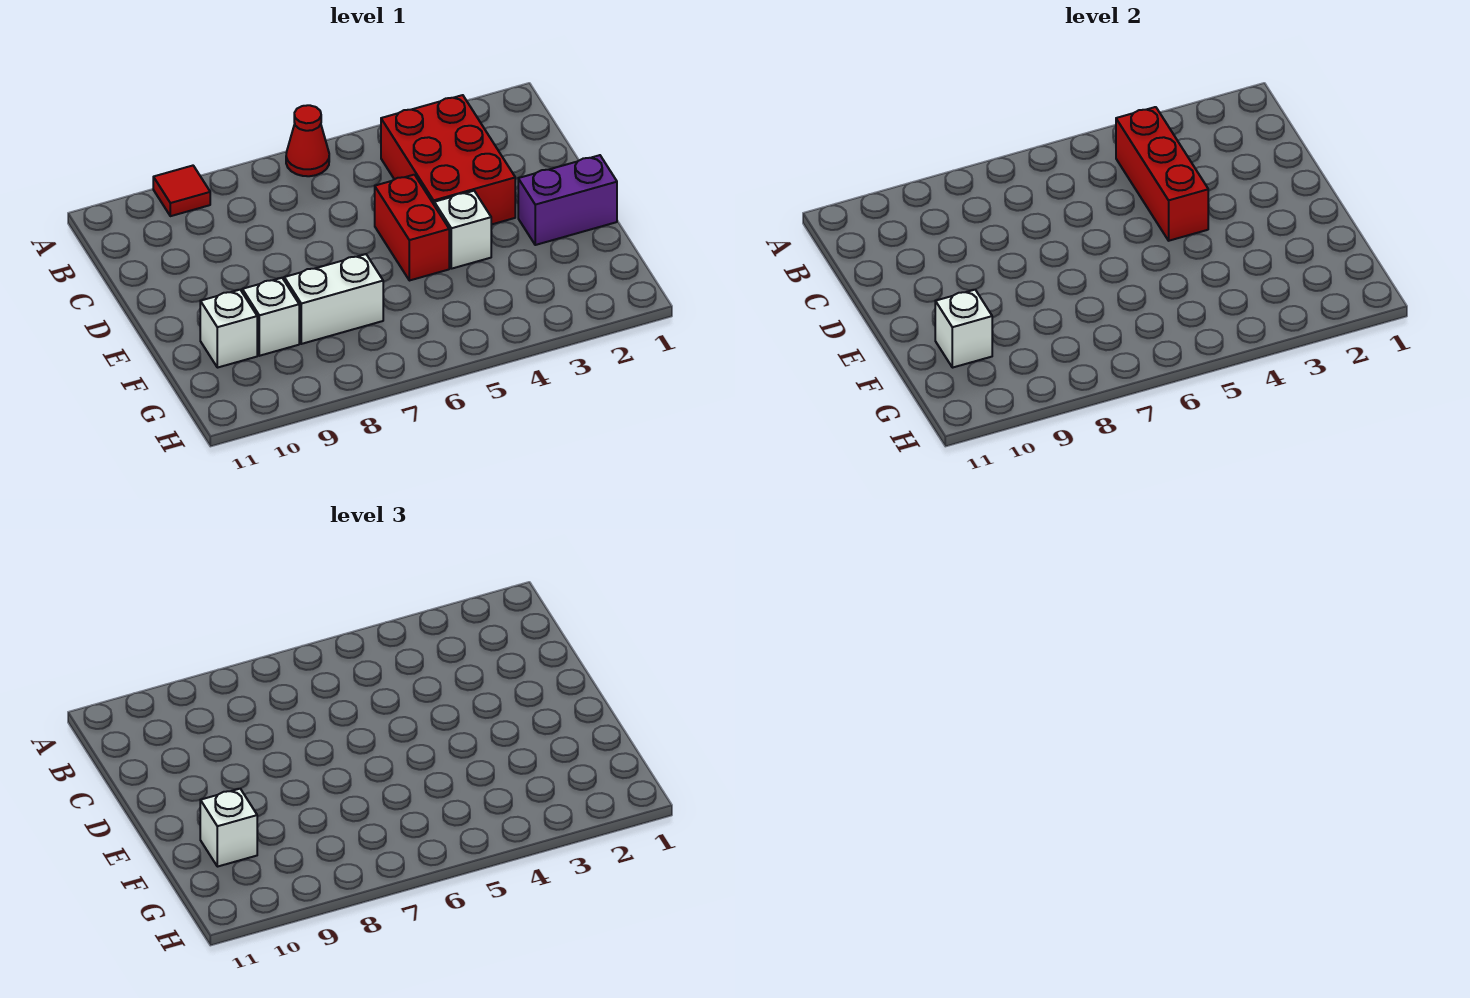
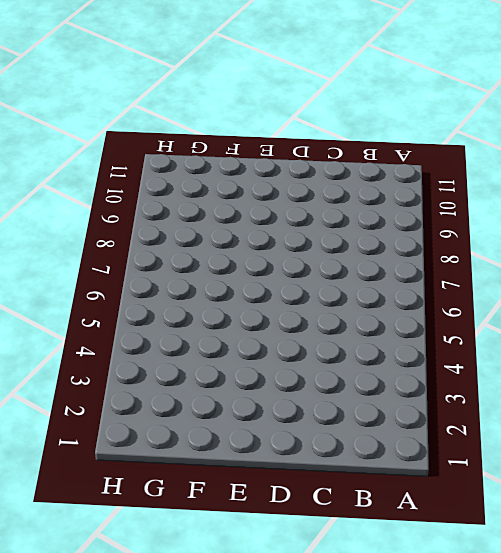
none -> red cone A6 level 1
none -> red tile A9 level 1
none -> red brick B3:D4 level 1

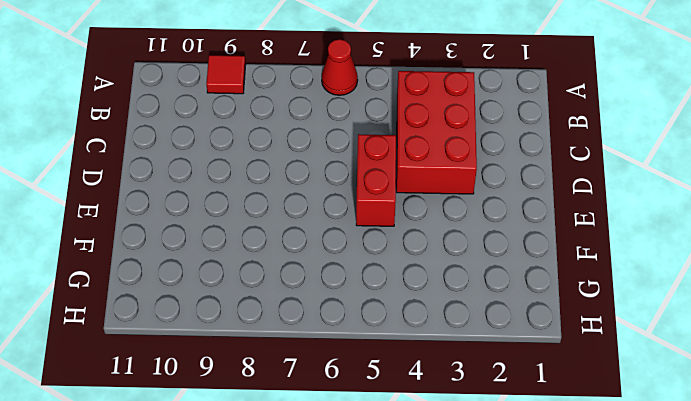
none -> purple brick E1:E2 level 1
none -> white brick E4 level 1
none -> white brick F7:F8 level 1

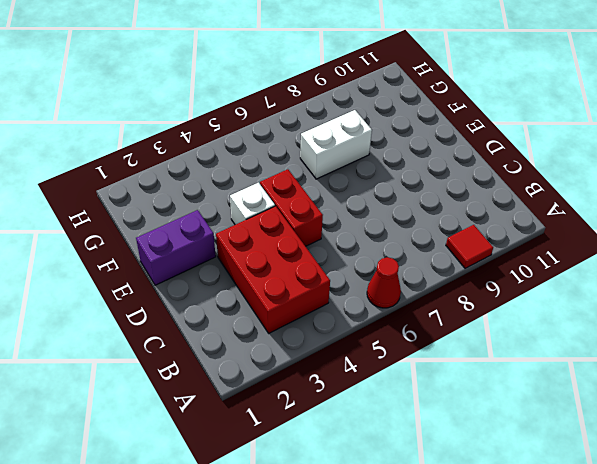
none -> white brick F9 level 1
none -> white brick F10 level 1
none -> red brick B4:D4 level 2

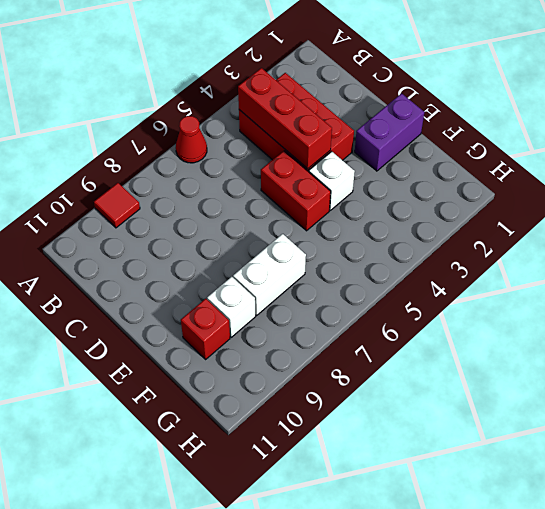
red brick F10 level 1 -> white brick F10 level 1
none -> white brick F10 level 2
none -> white brick F10 level 3

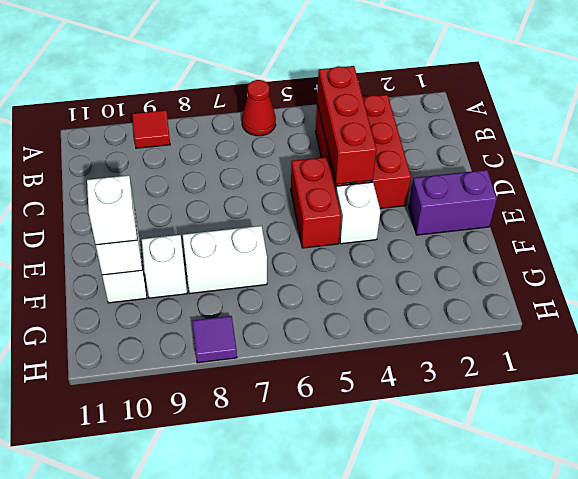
purple tile H8 level 1 -> none

